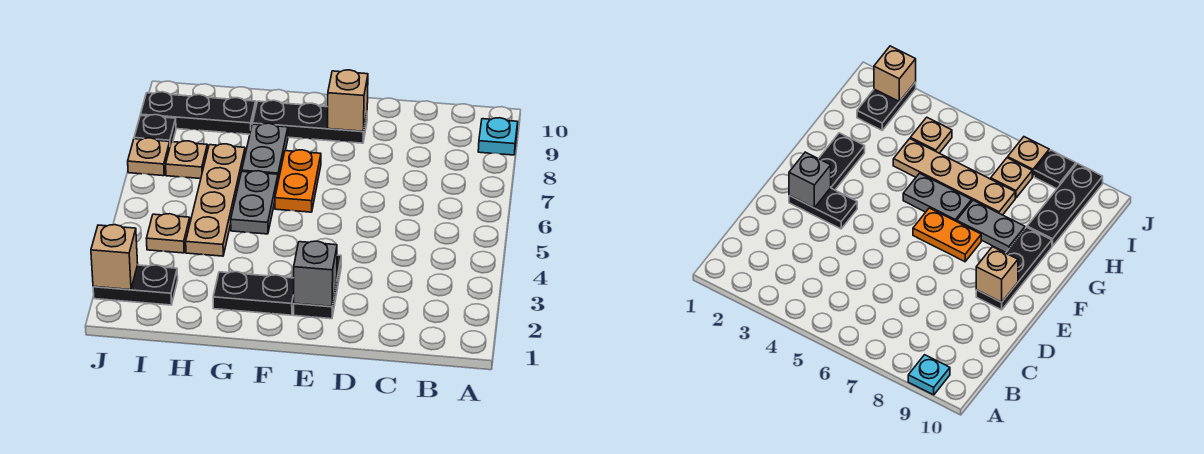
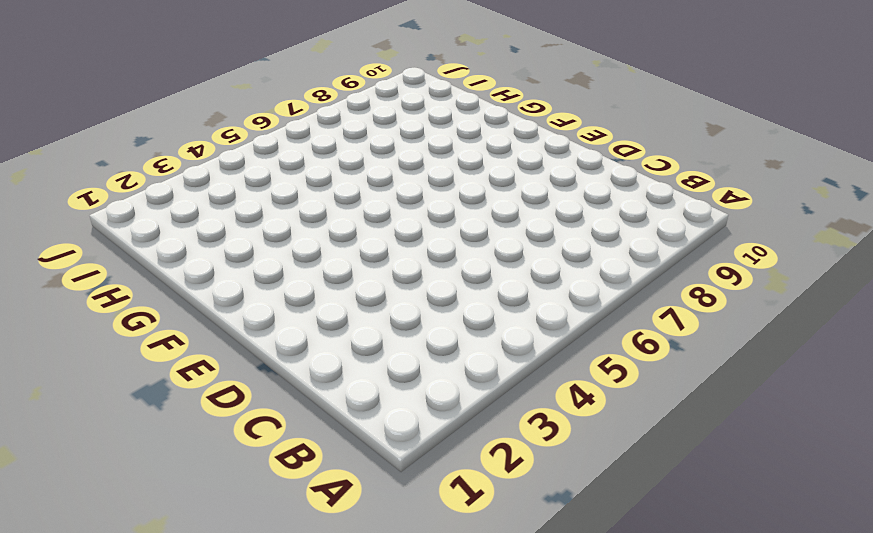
none -> cyan plate A9 level 1
none -> black plate E2:E3 level 1
none -> black plate E9:G9 level 1

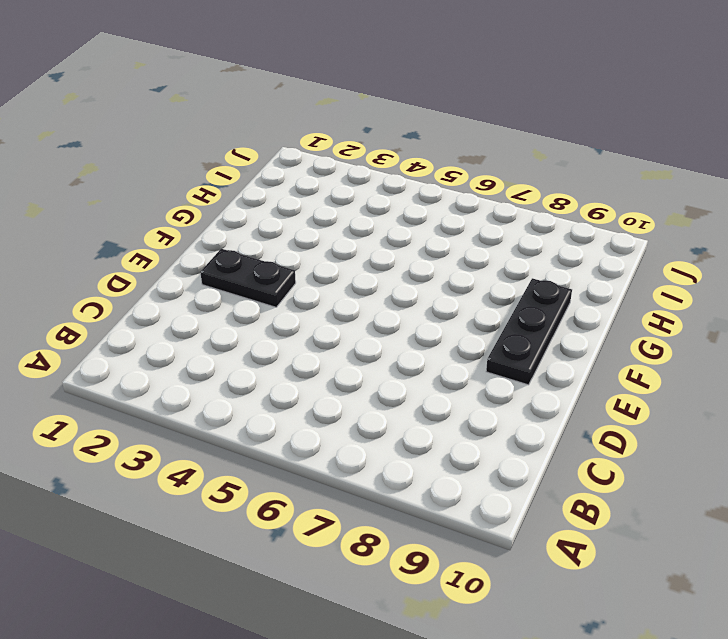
none -> cyan plate A9 level 1
none -> black plate F2:G2 level 1
none -> orange plate F6:F7 level 1

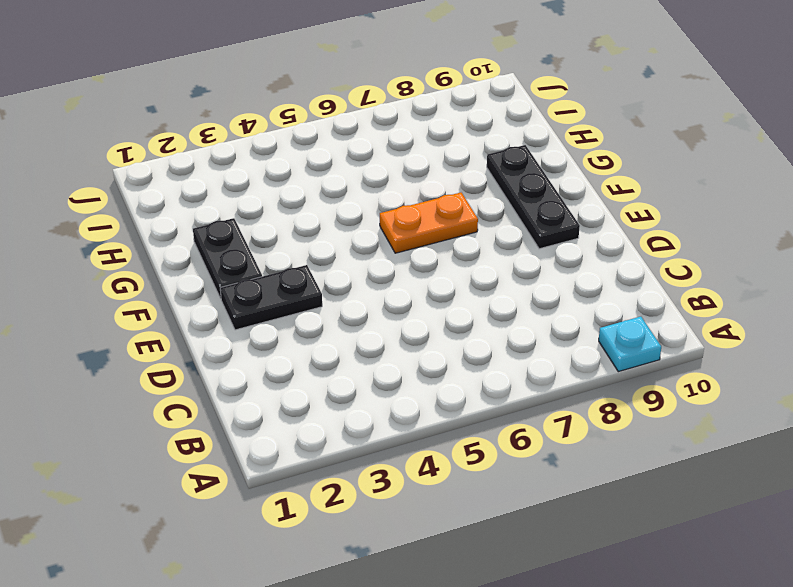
none -> grey plate G5:G6 level 1
none -> grey plate G7:G8 level 1
none -> tan plate H4:H7 level 1

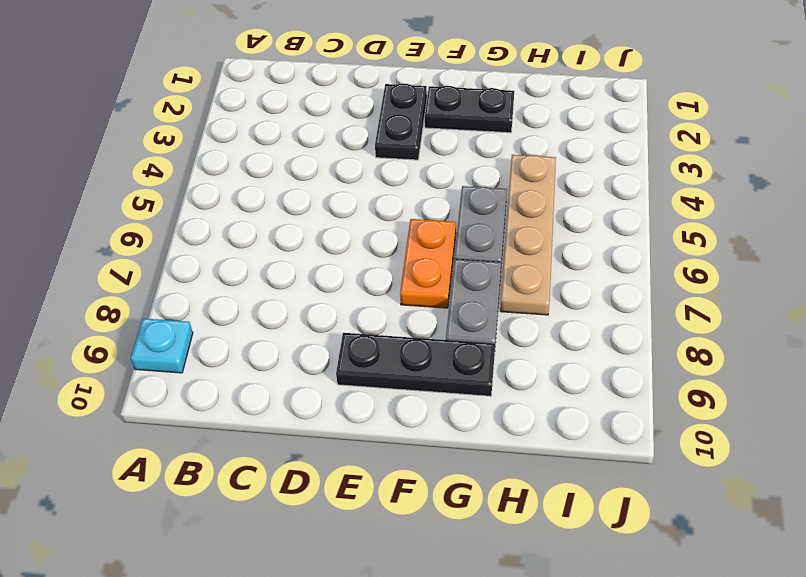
none -> black plate H9:J9 level 1
none -> black plate I2:J2 level 1
none -> tan plate I4 level 1

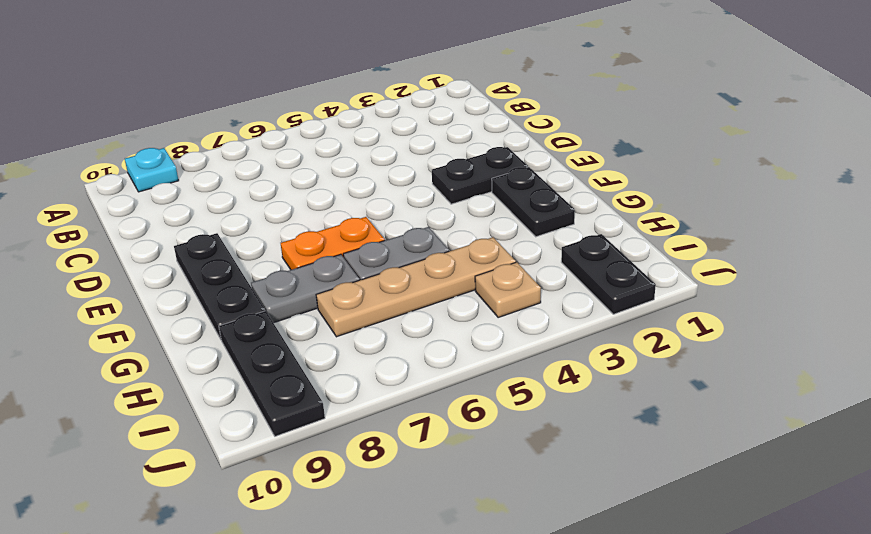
none -> tan plate I7 level 1
none -> tan plate J7 level 1
none -> black plate J8 level 1

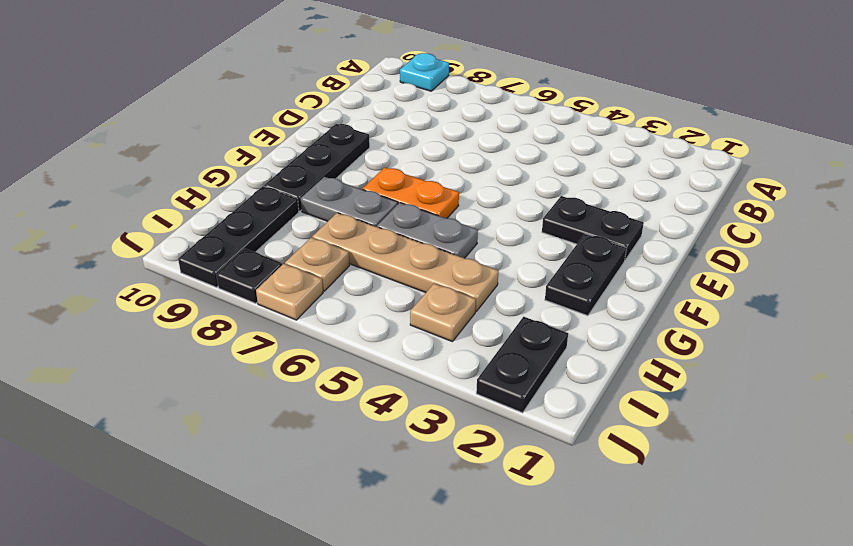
none -> grey brick E2 level 2
none -> tan brick E9 level 2
none -> tan brick J2 level 2

